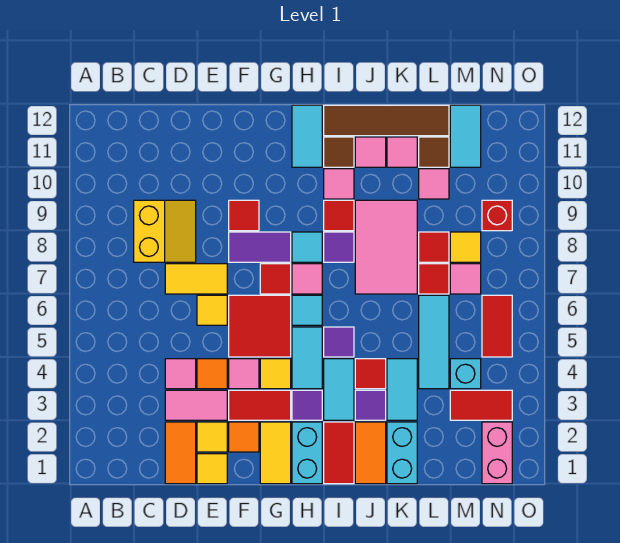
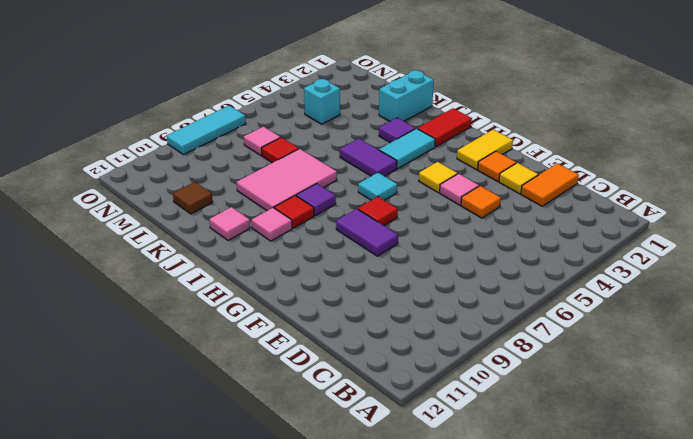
purple tile I5:J5 level 1 -> purple tile I5 level 1
cyan tile O7:O9 level 1 -> cyan tile L4:L6 level 1
none -> yellow slope C8:D9 level 1 top C
none -> pink tile D3:E3 level 1
none -> pink tile D4 level 1
none -> yellow tile D7:E7 level 1

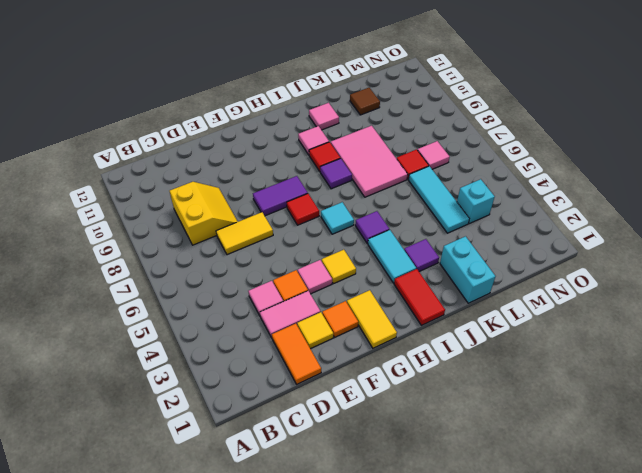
none -> yellow tile E1 level 1
none -> yellow tile E6 level 1
none -> red tile F3:G3 level 1
none -> red tile F5:G6 level 1

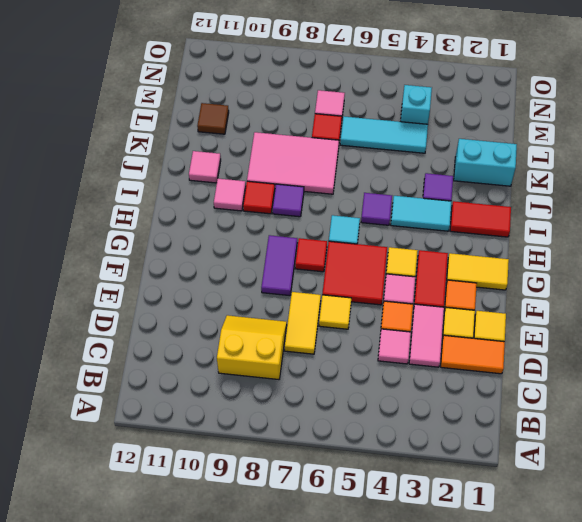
none -> red tile F9 level 1
none -> cyan brick H1:H2 level 1
none -> purple tile H3 level 1
none -> cyan tile H4:H5 level 1

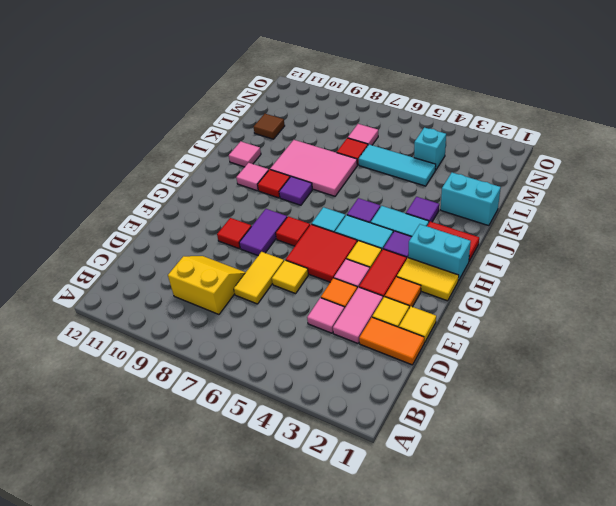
none -> pink tile H7 level 1
none -> cyan tile H8 level 1
none -> cyan tile H11:H12 level 1
none -> brown tile I11 level 1

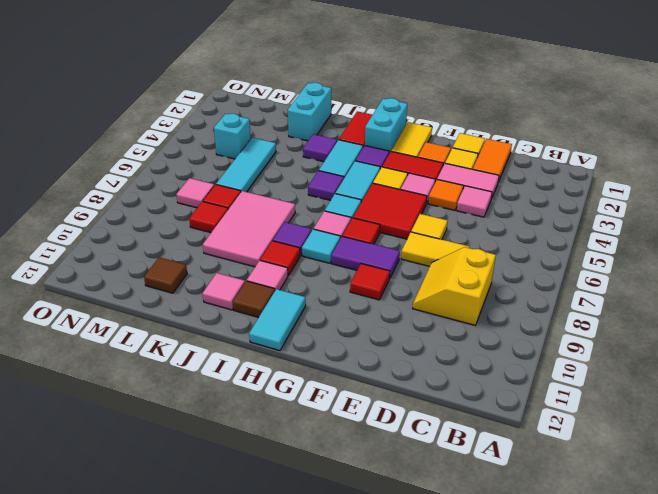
none -> brown tile I12:L12 level 1
none -> orange tile J1:J2 level 1
none -> red tile J4 level 1
none -> cyan tile K3:K4 level 1

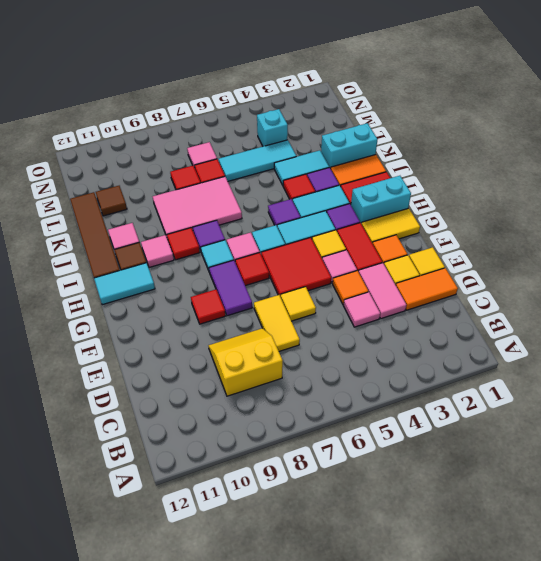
none -> pink tile K11 level 1
none -> pink tile L10 level 1
none -> red tile M3:N3 level 1
none -> yellow tile M8 level 1

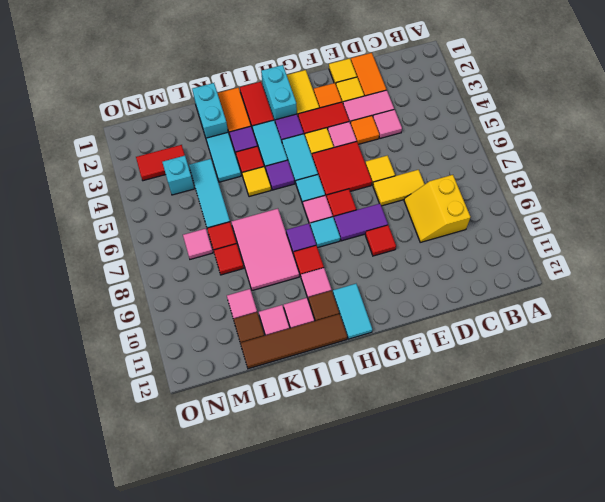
yellow tile J5 level 1 -> yellow tile M8 level 1
none -> cyan tile M11:M12 level 1
none -> pink brick N1:N2 level 1
none -> red tile N5:N6 level 1
none -> red brick N9 level 1

